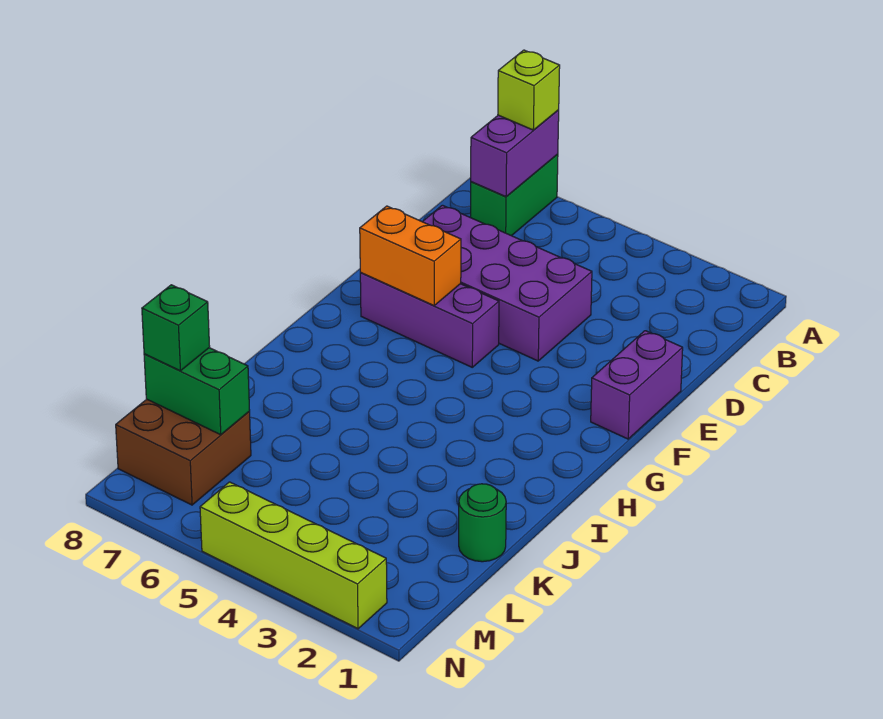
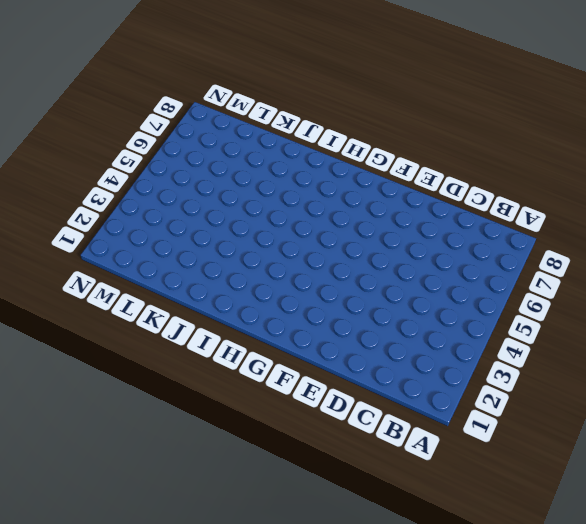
none -> green brick A7:B7 level 1
none -> purple brick D4:E7 level 1
none -> purple brick E1:F1 level 1

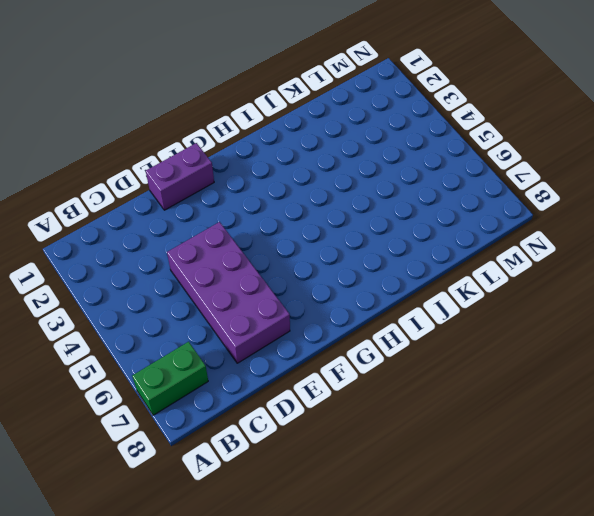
none -> purple brick F5:F7 level 1
none -> green round brick K1 level 1
none -> brown brick L7:M8 level 1

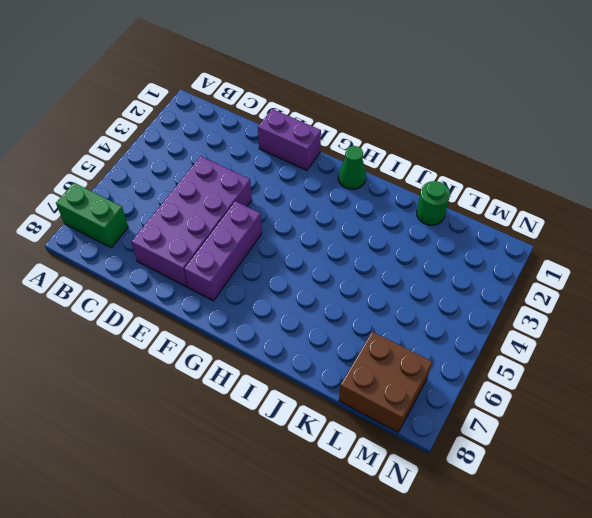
green cone H1 level 1 -> none
none -> lime brick N2:N5 level 1
none -> purple brick A7:B7 level 2
none -> orange brick F6:F7 level 2

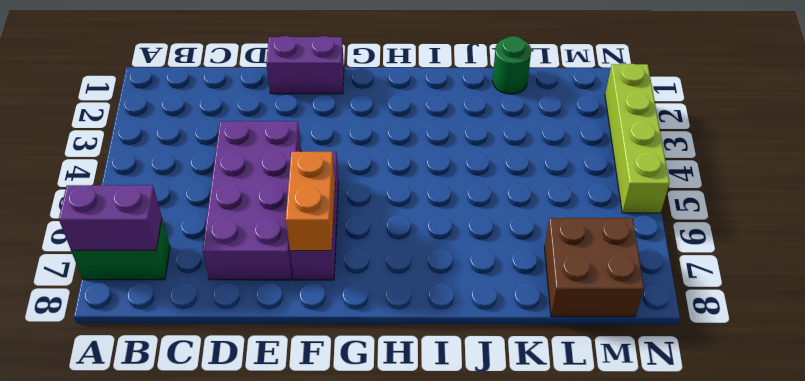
none -> green brick L7:L8 level 2
none -> lime brick A7 level 3
none -> green brick L8 level 3

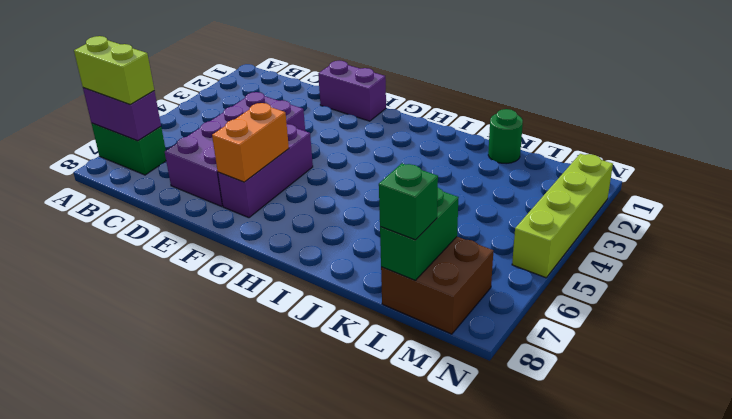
lime brick A7:B7 level 3 -> lime brick A7 level 3

